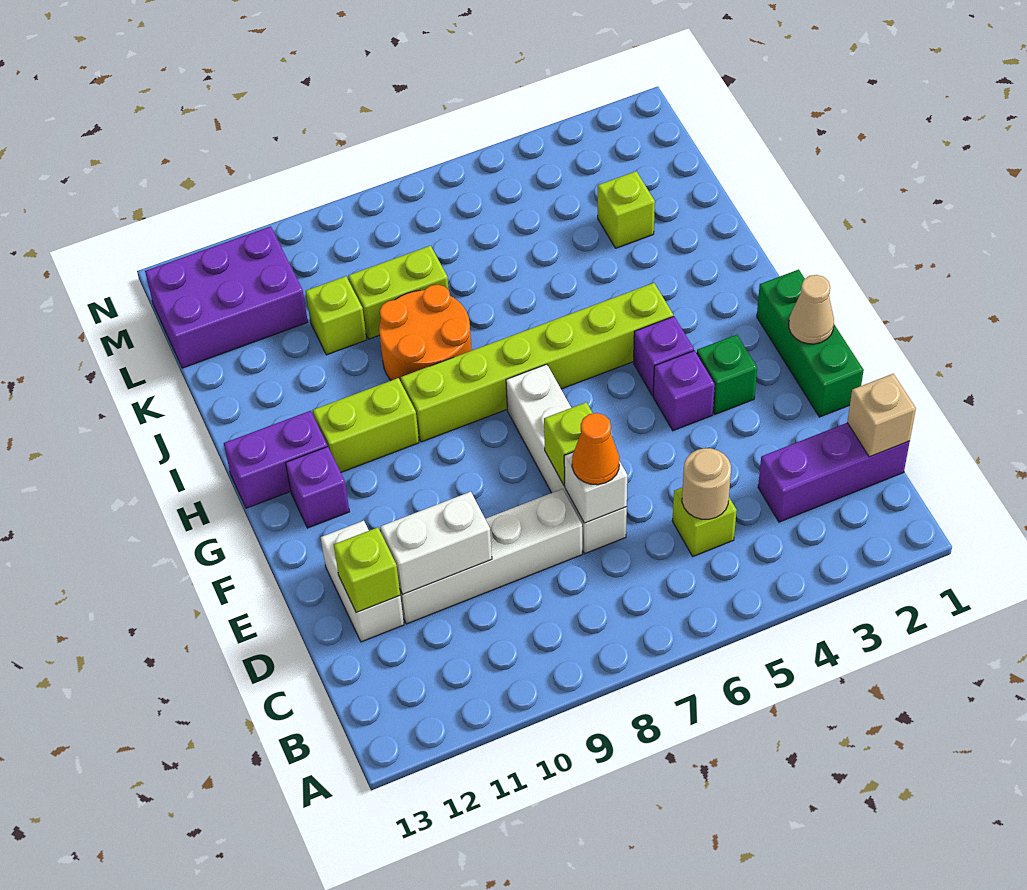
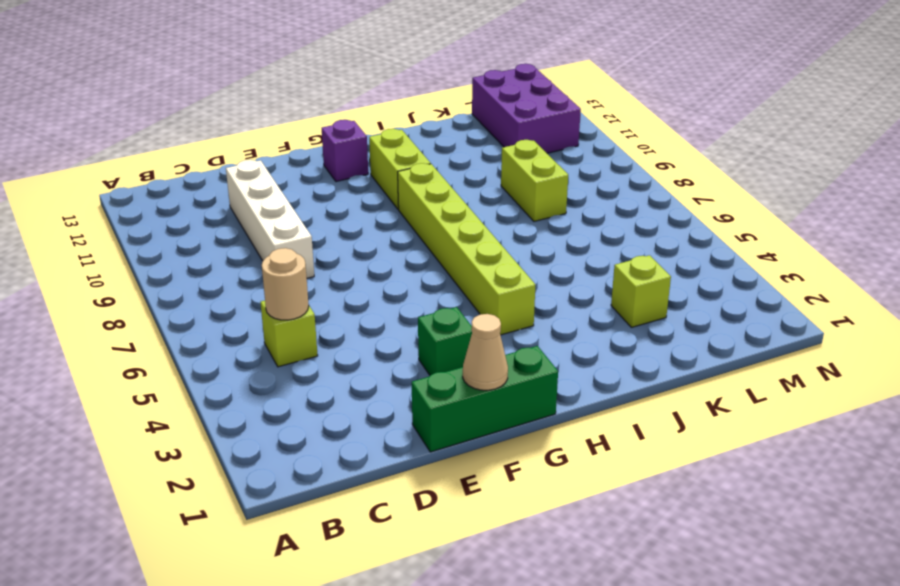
none -> purple brick C1:C3 level 1
none -> white brick D7:G7 level 1
none -> white brick D12:E12 level 1

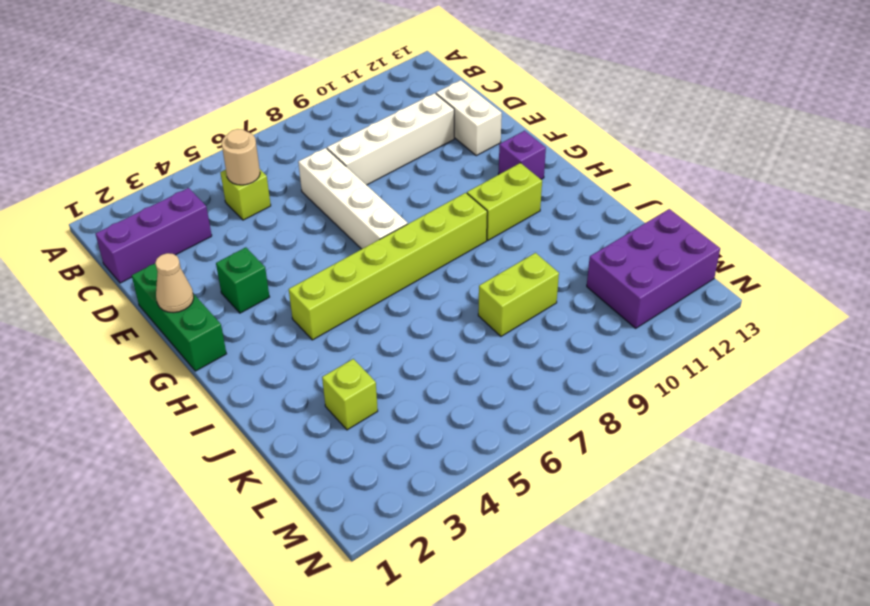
none -> purple brick F4 level 1
none -> purple brick G4 level 1
none -> purple brick H12:H13 level 1

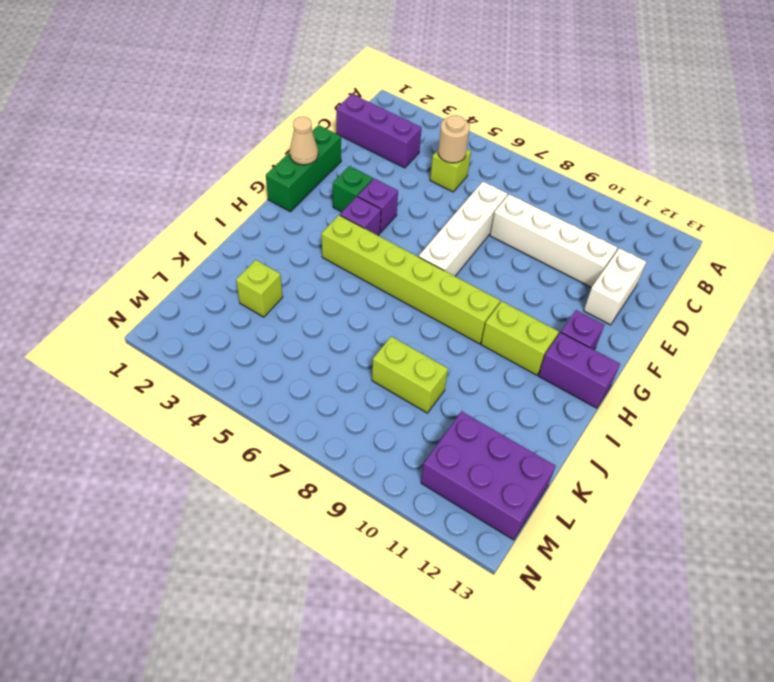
none -> orange round brick I8:J9 level 1
none -> lime brick K10 level 1
none -> tan brick C1 level 2

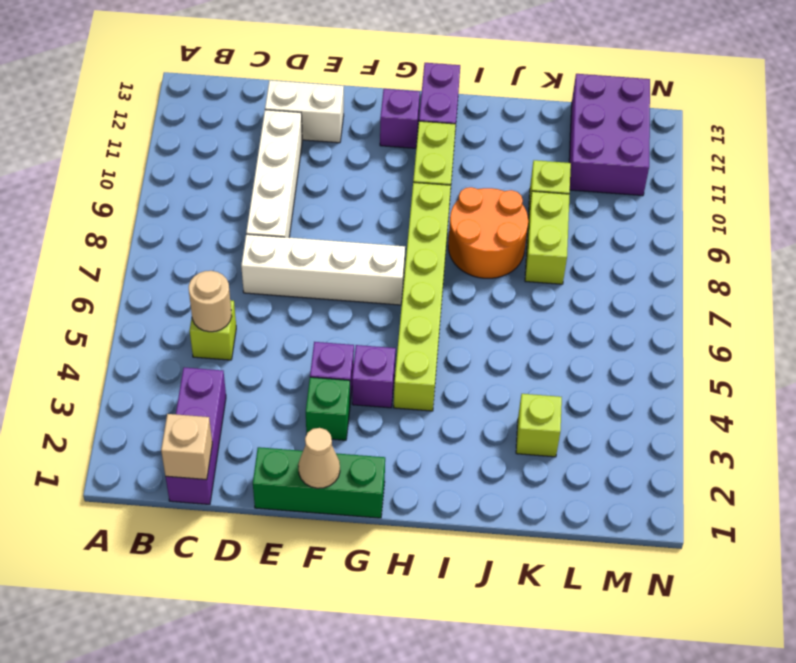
none -> white brick D7 level 2
none -> white brick D10:D11 level 2
none -> lime brick D12 level 2

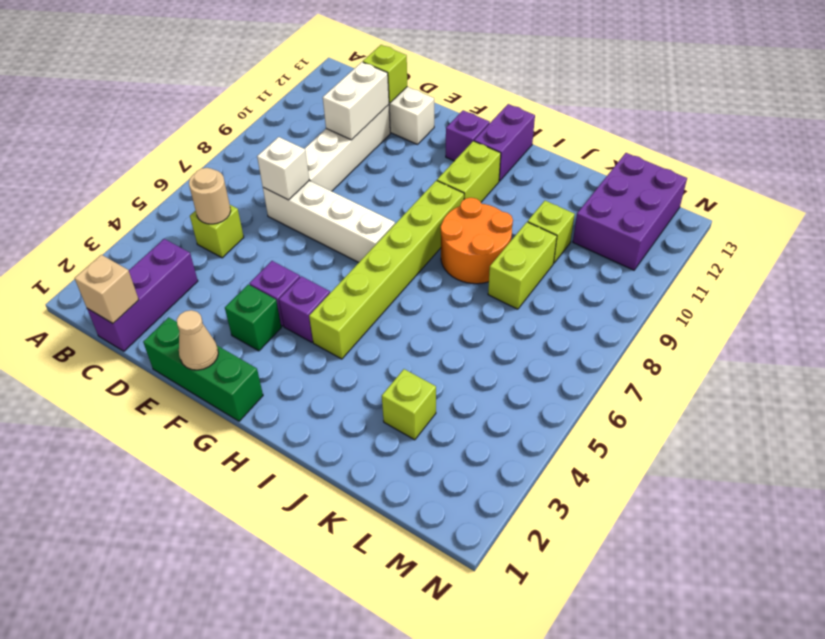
none -> lime brick E7 level 2
none -> orange cone D7 level 3

